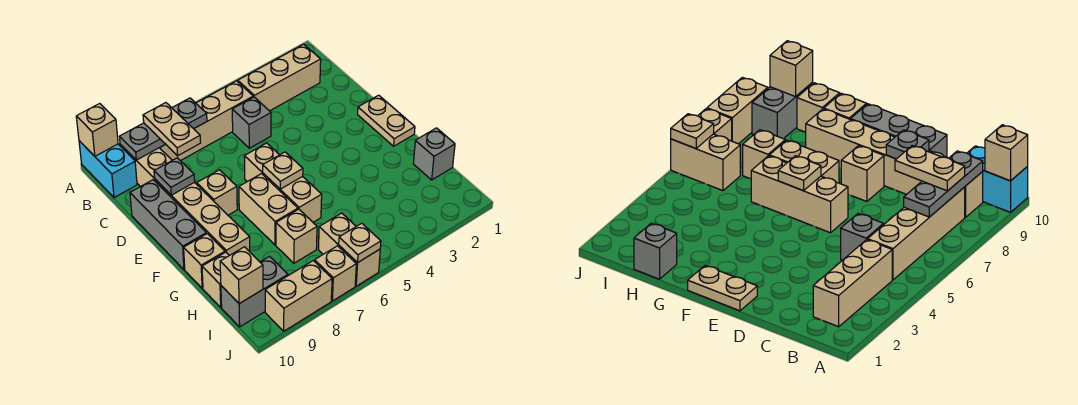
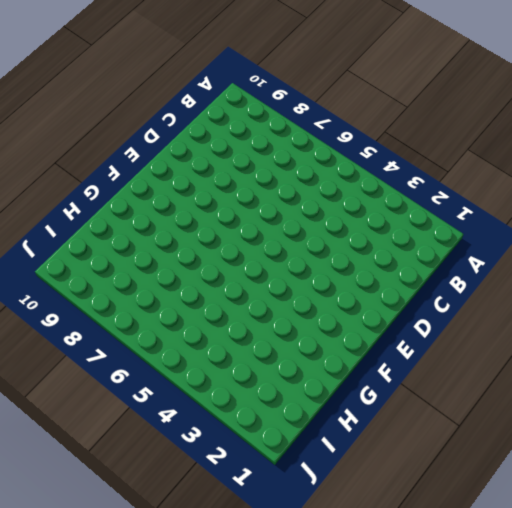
none -> cyan brick A10:B10 level 1
none -> tan brick B2:B4 level 1
none -> tan brick B5:B8 level 1

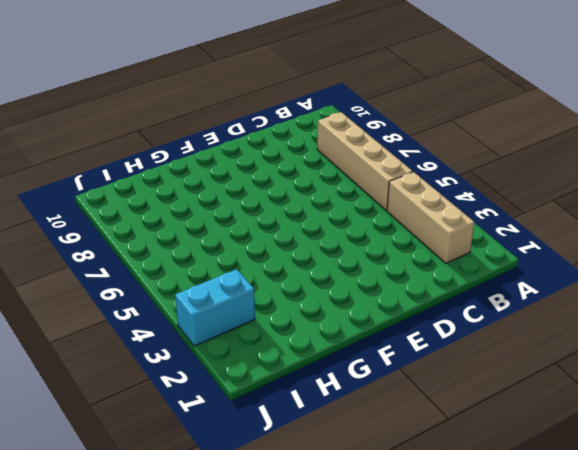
cyan brick I3:J3 level 1 -> cyan brick A10:B10 level 1
none -> tan brick B9:G9 level 1
none -> grey brick C5 level 1
none -> grey brick D10:F10 level 1

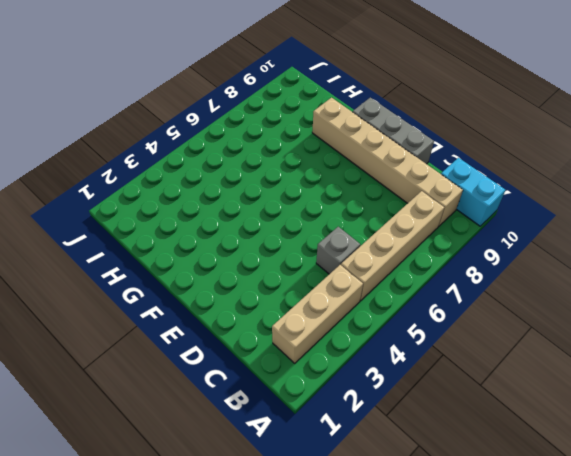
none -> tan plate E1:F1 level 1
none -> tan brick E6:G6 level 1
none -> tan brick E8 level 1

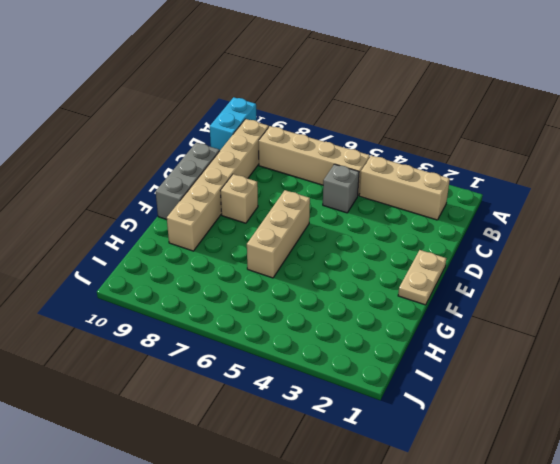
none -> tan brick F7:G7 level 1
none -> tan brick G10 level 1
none -> grey brick H1 level 1

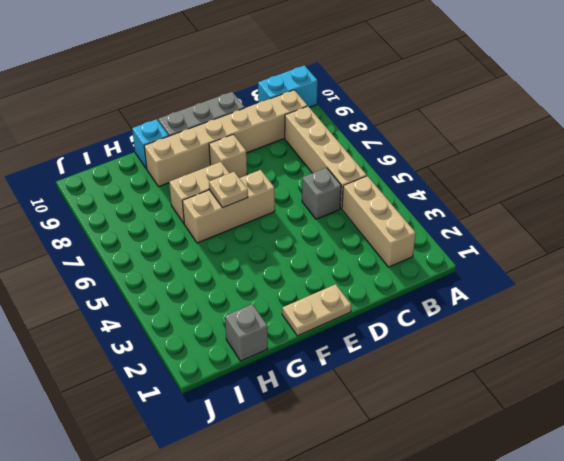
cyan brick G10 level 1 -> tan brick G10 level 1
none -> tan brick H7 level 1
none -> tan brick H10 level 1
none -> tan brick I6:J6 level 1

